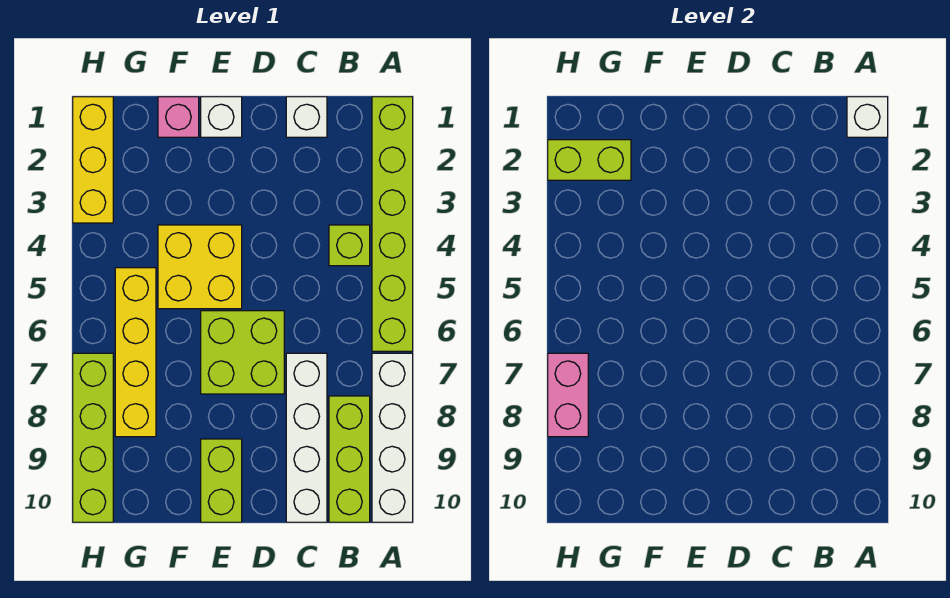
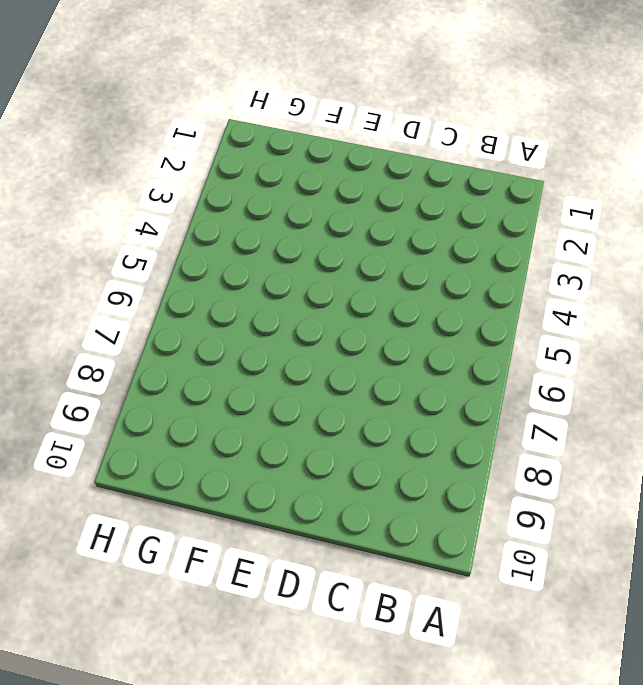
none -> lime brick A1:A6 level 1
none -> white brick A7:A10 level 1
none -> lime brick B4 level 1

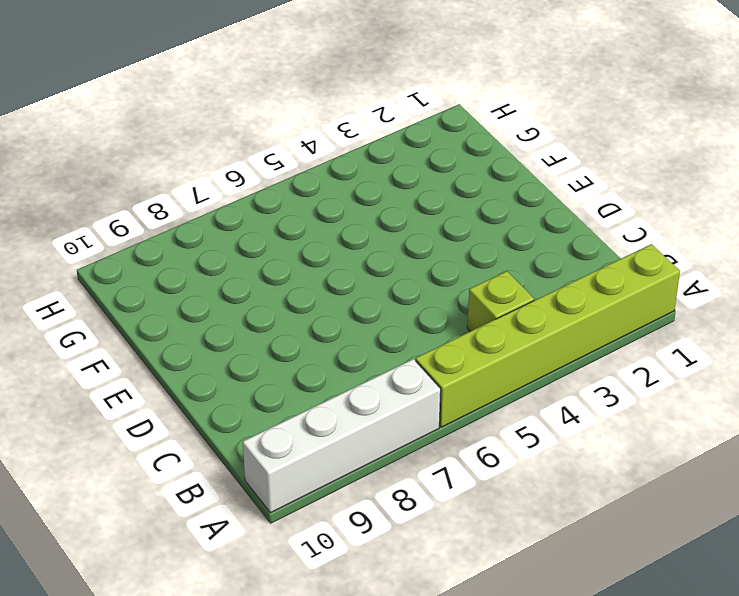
none -> lime brick B8:B10 level 1
none -> white brick C1 level 1
none -> white brick C7:C10 level 1

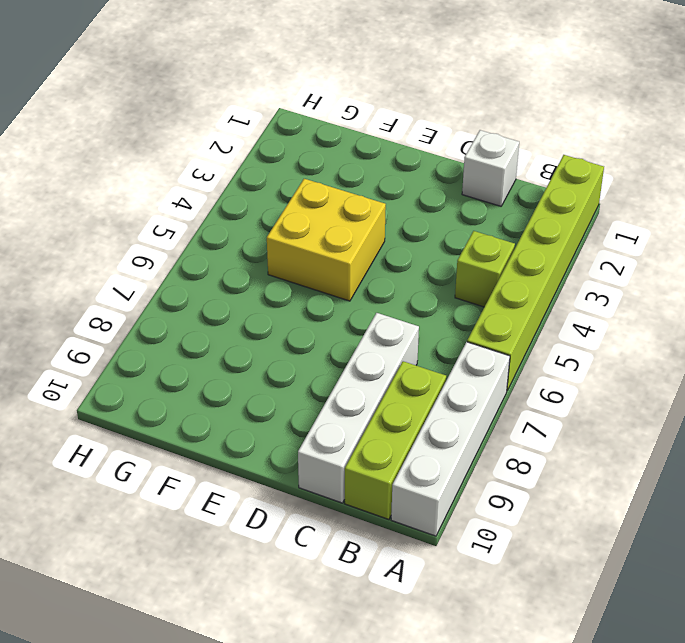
none -> lime brick D6:E7 level 1
none -> white brick E1 level 1
none -> lime brick E9:E10 level 1

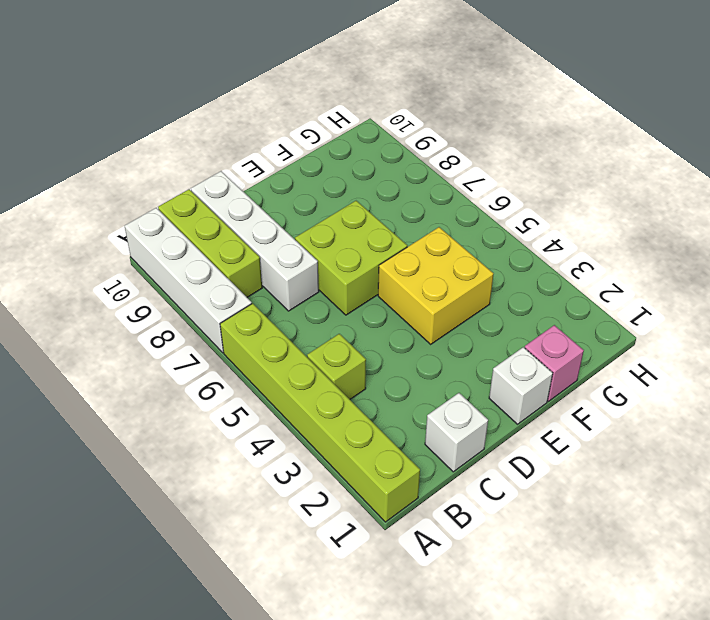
none -> lime brick E9:E10 level 1
none -> yellow brick G5:G8 level 1
none -> yellow brick H1:H3 level 1

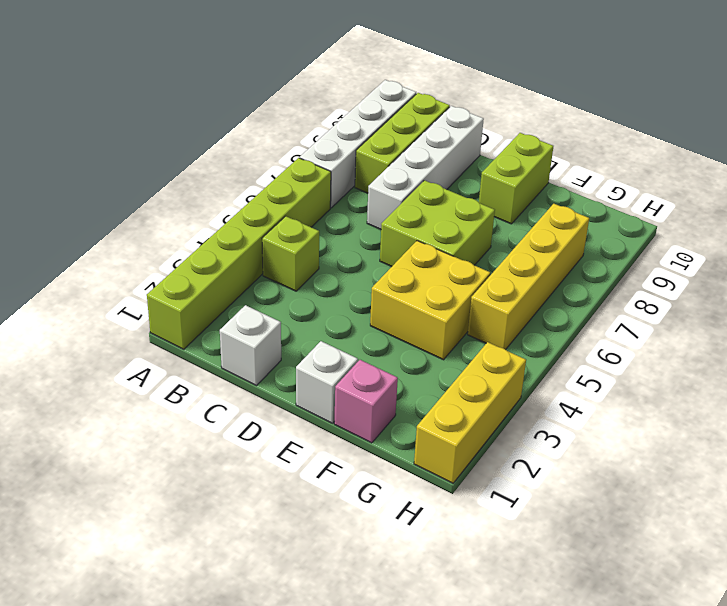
none -> lime brick H7:H10 level 1
none -> white brick A1 level 2
none -> lime brick G2:H2 level 2

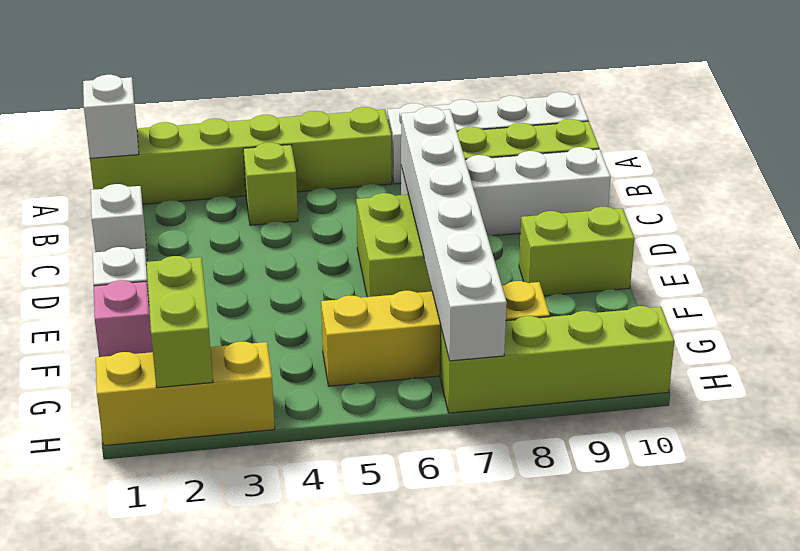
white brick C7:H7 level 2 -> pink brick H7:H8 level 2
none -> yellow brick E4:F5 level 1

